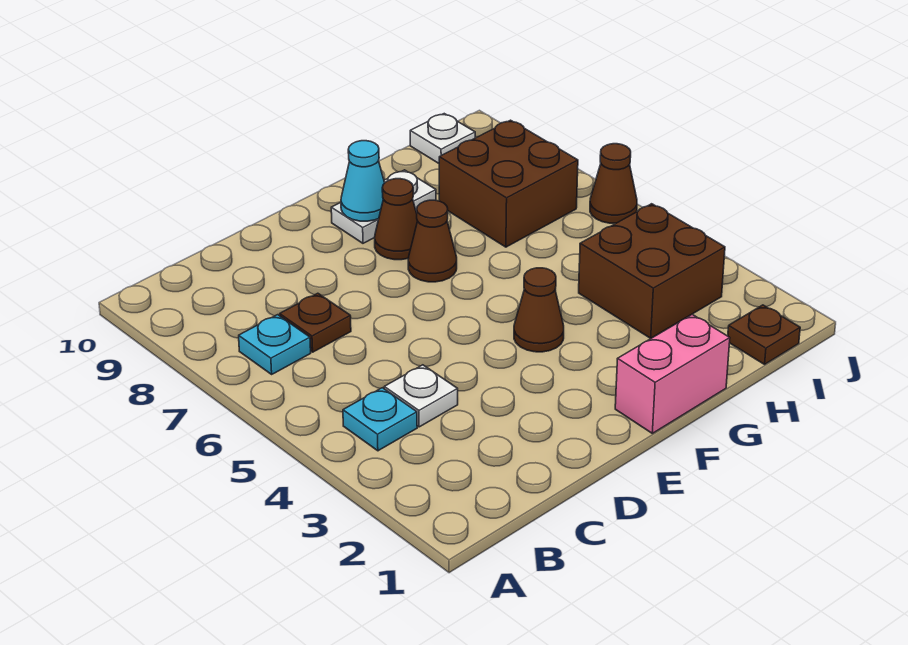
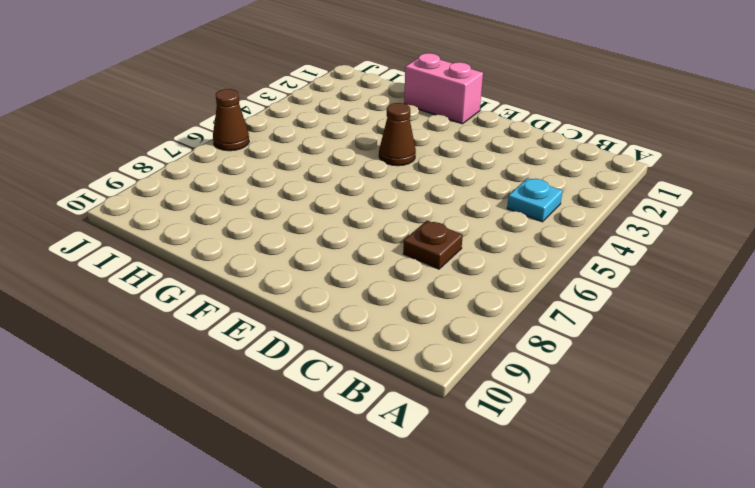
none -> cyan plate B7 level 1
none -> white plate C4 level 1
none -> brown cone F7 level 1

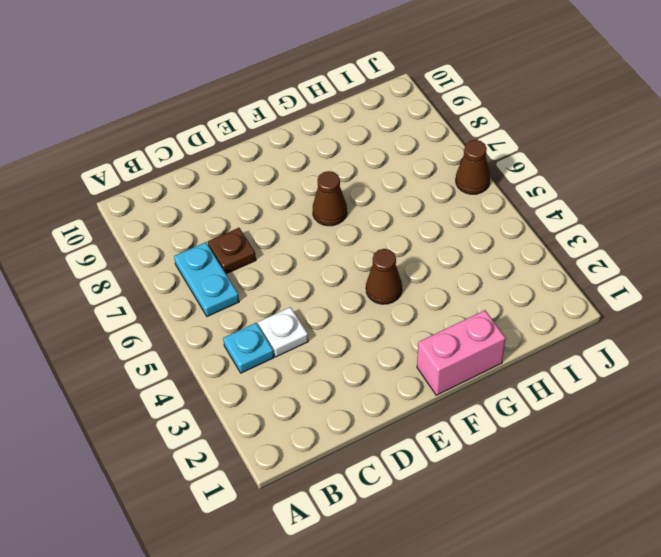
cyan plate B6:B7 level 1 -> cyan plate B7 level 1
none -> brown cone F8 level 1
none -> white plate F9:G9 level 1
none -> brown brick H3:I4 level 1

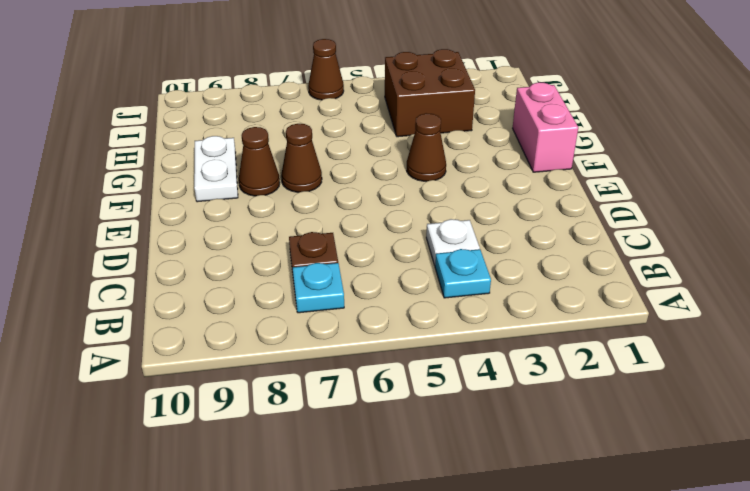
none -> brown brick H7:I8 level 1
none -> brown plate I1 level 1
none -> white plate I10 level 1

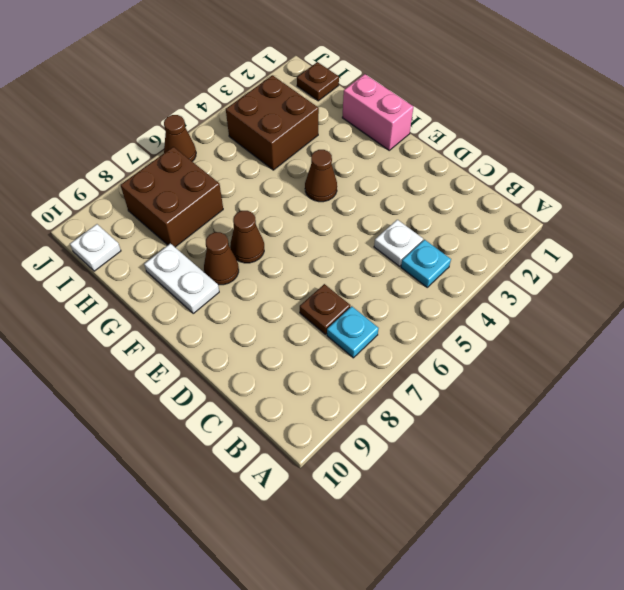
none -> cyan cone F9 level 2

